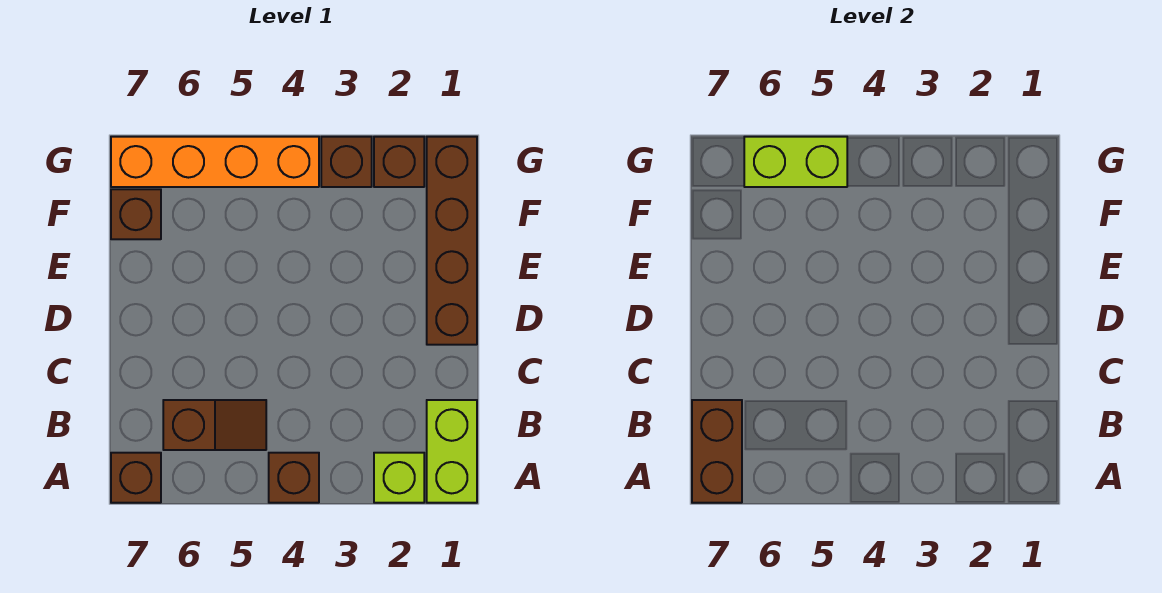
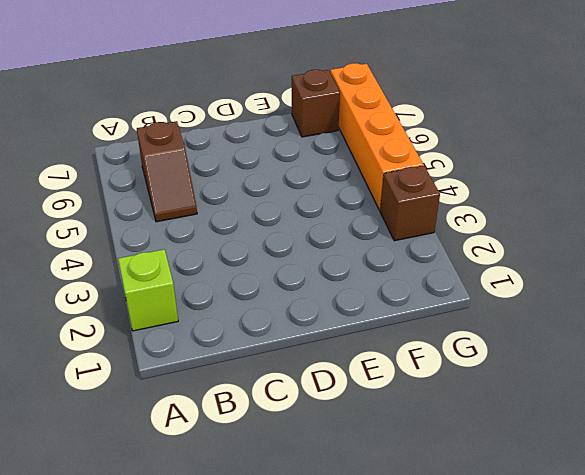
none -> lime brick A1:B1 level 1
none -> brown brick A4 level 1
none -> brown brick A7 level 1

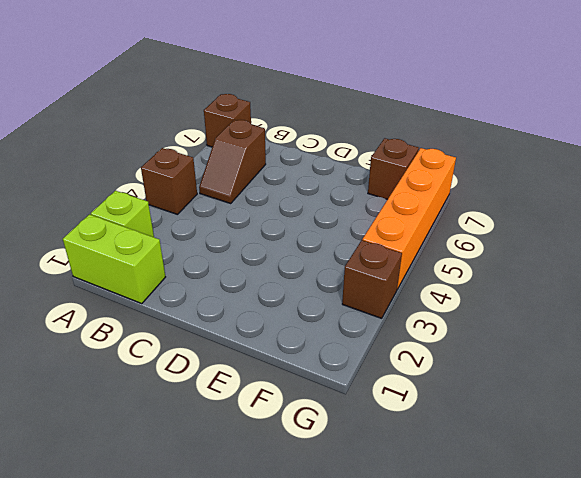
none -> brown brick D1:G1 level 1
none -> brown brick G2 level 1
none -> brown brick A7:B7 level 2

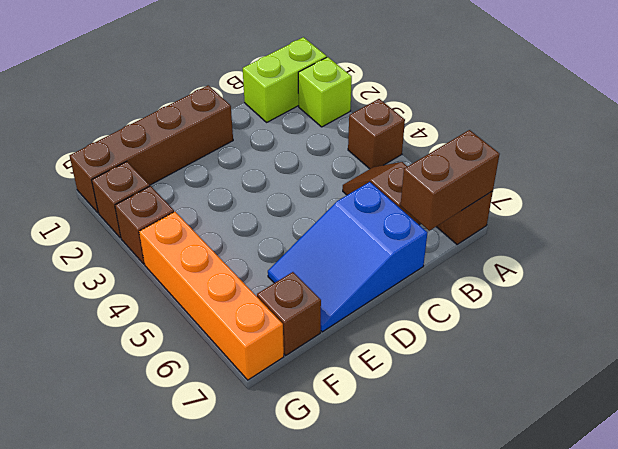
blue slope C6:E7 level 1 top C -> none
none -> lime brick G5:G6 level 2

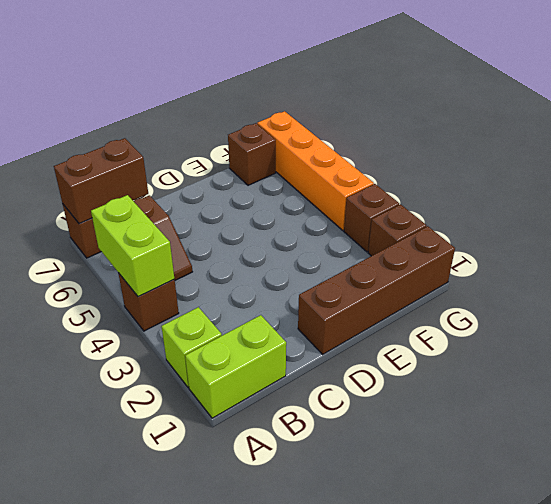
lime brick A4:A5 level 2 -> lime brick G5:G6 level 2

